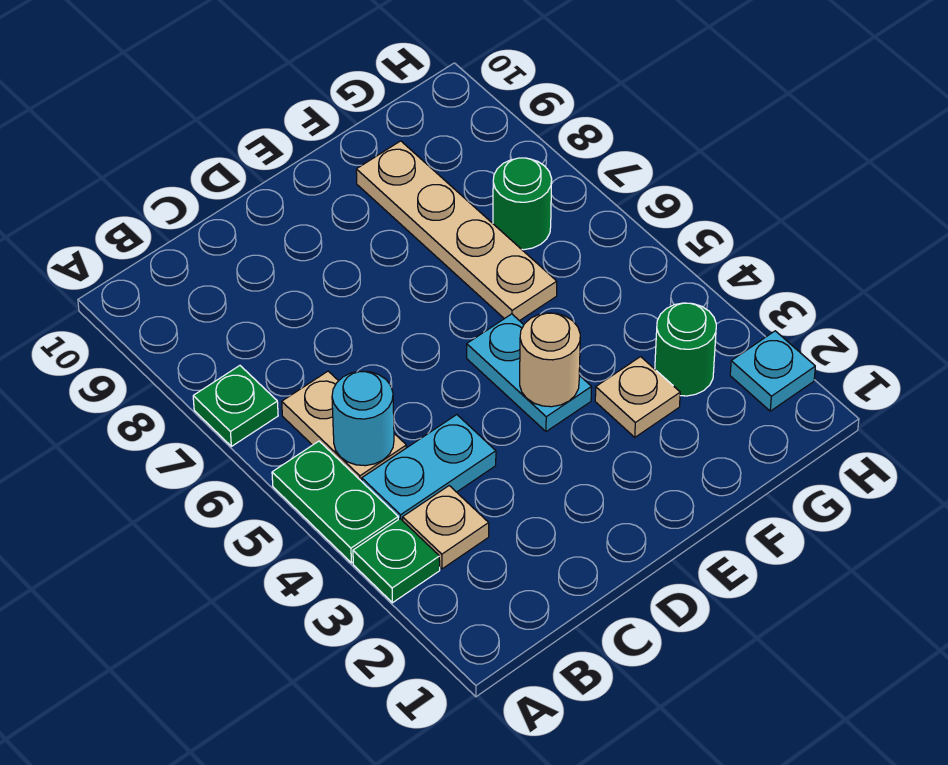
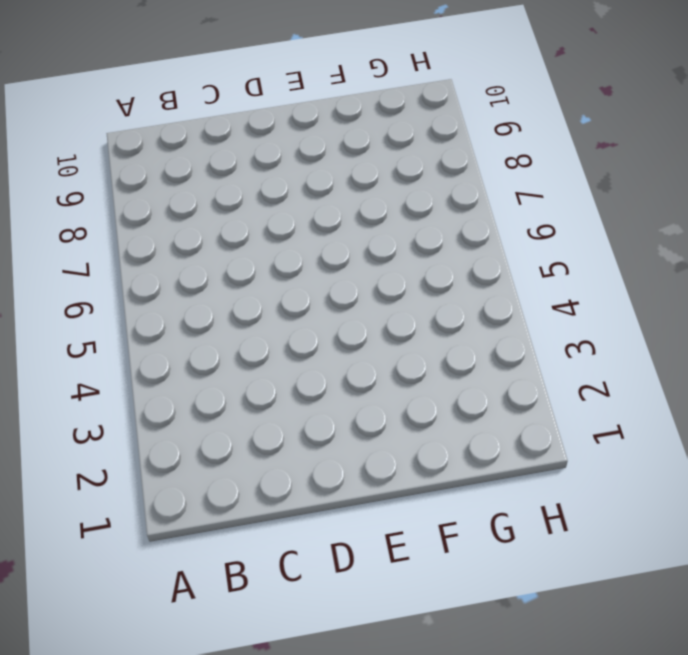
none -> green plate A3 level 1
none -> green plate A4:A5 level 1
none -> green plate A7 level 1

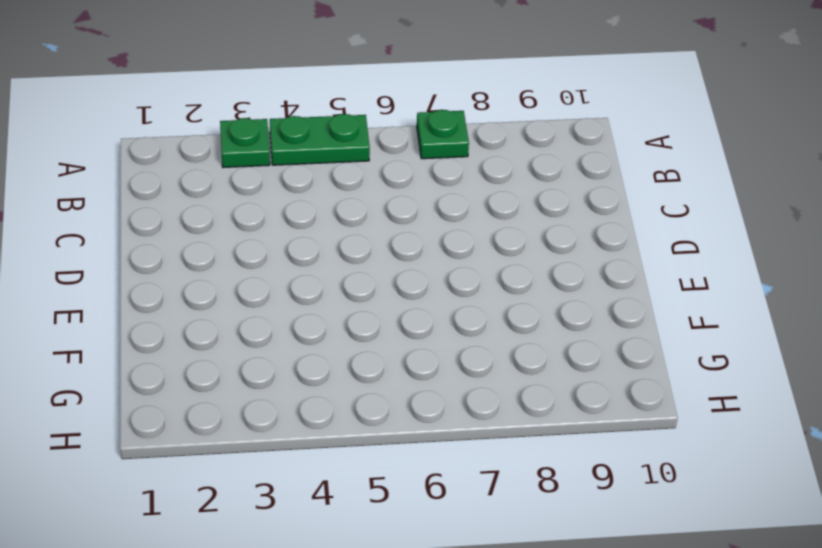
none -> tan plate B3 level 1
none -> cyan plate B4:C4 level 1
none -> tan plate B5:B6 level 1

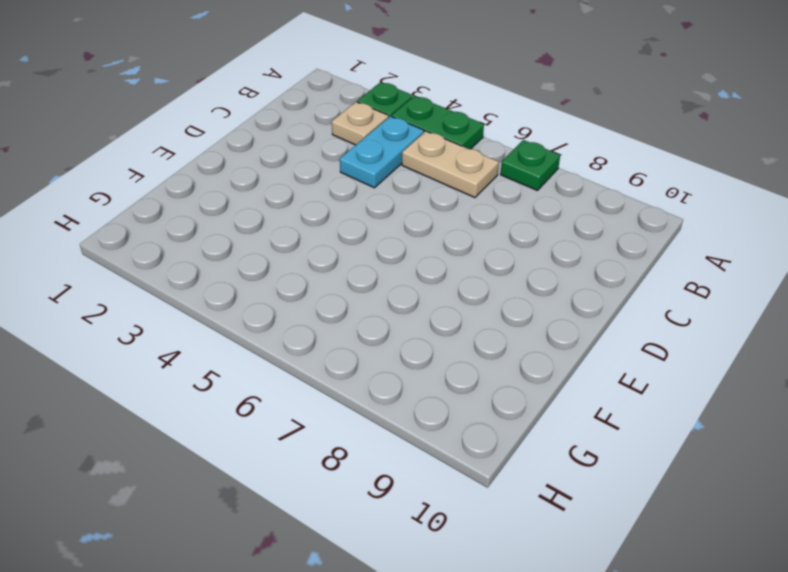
none -> cyan plate E4:E5 level 1
none -> tan plate F3 level 1
none -> tan plate F6:F9 level 1

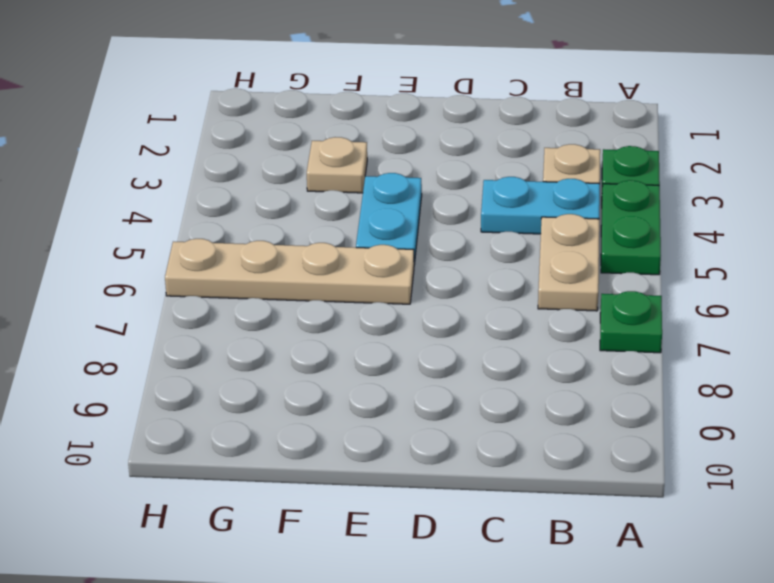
tan plate E6:H6 level 1 -> tan plate F6:F9 level 1
none -> green round brick G3 level 1
none -> green round brick G7 level 1
none -> cyan plate H2 level 1

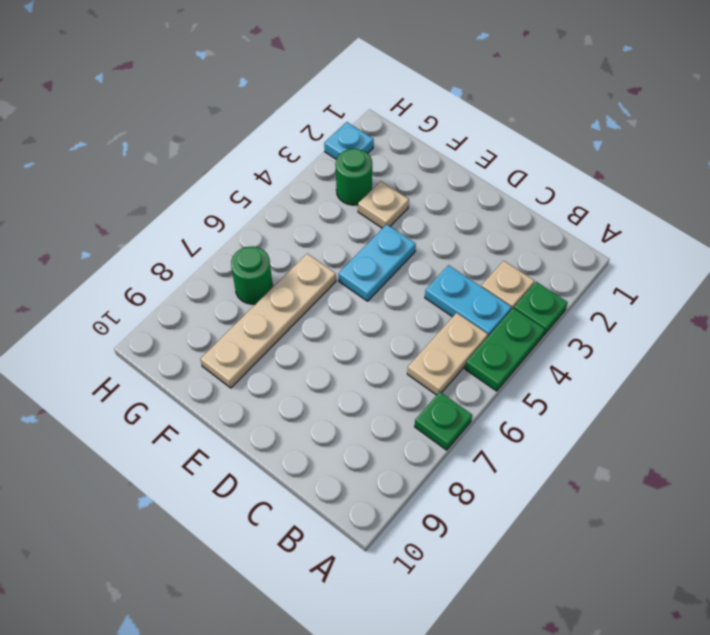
none -> cyan round brick B5 level 2
none -> tan round brick E4 level 2

